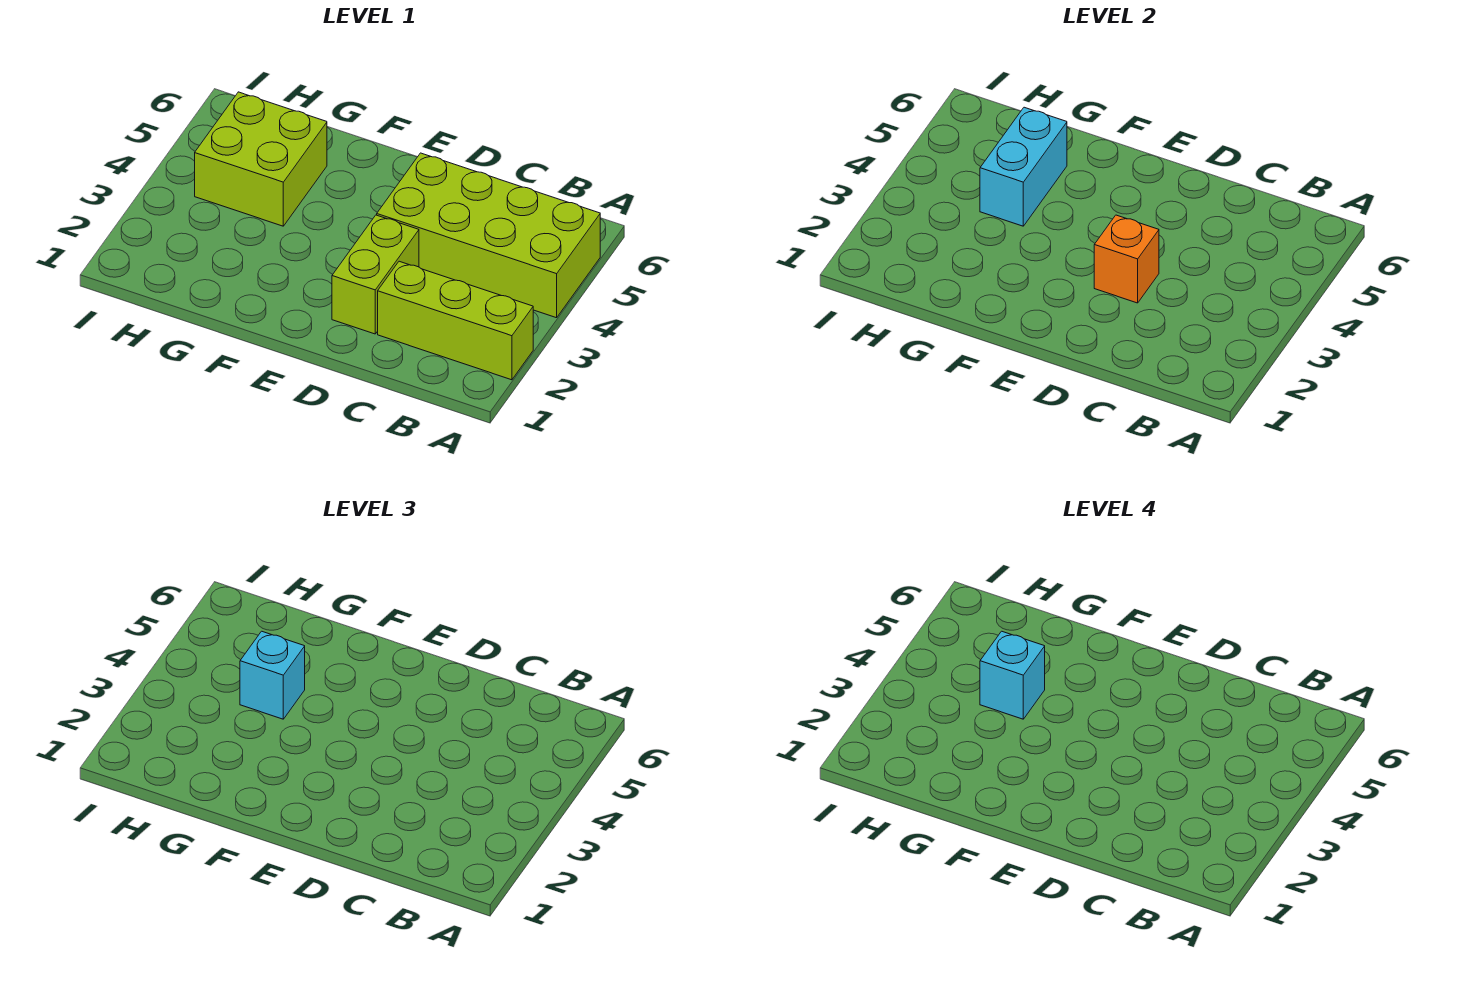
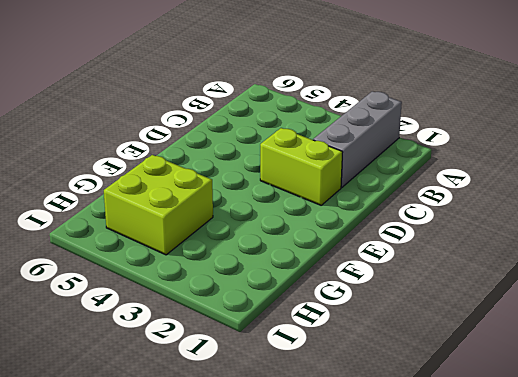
grey brick A2:C2 level 1 -> lime brick A2:C2 level 1
none -> lime brick A4:D5 level 1
none -> orange brick D3 level 2

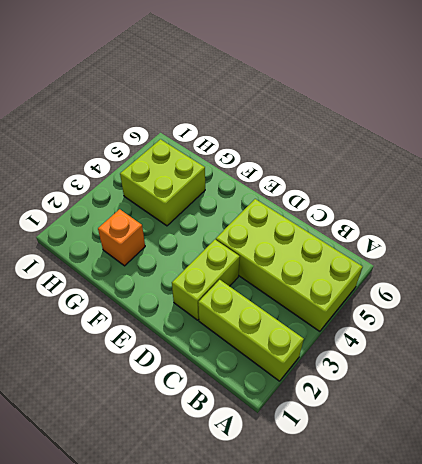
orange brick G2 level 1 -> orange brick D3 level 2
none -> cyan brick G4:G5 level 2
none -> cyan brick G4 level 3

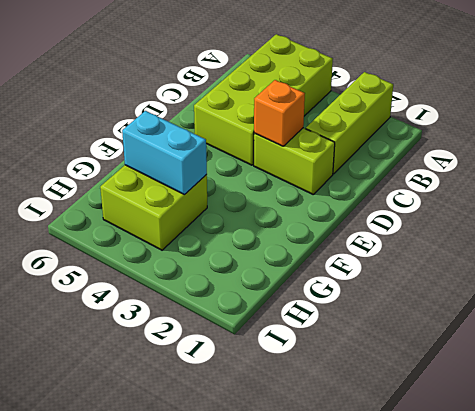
none -> cyan brick G4 level 3
none -> cyan brick G4 level 4

